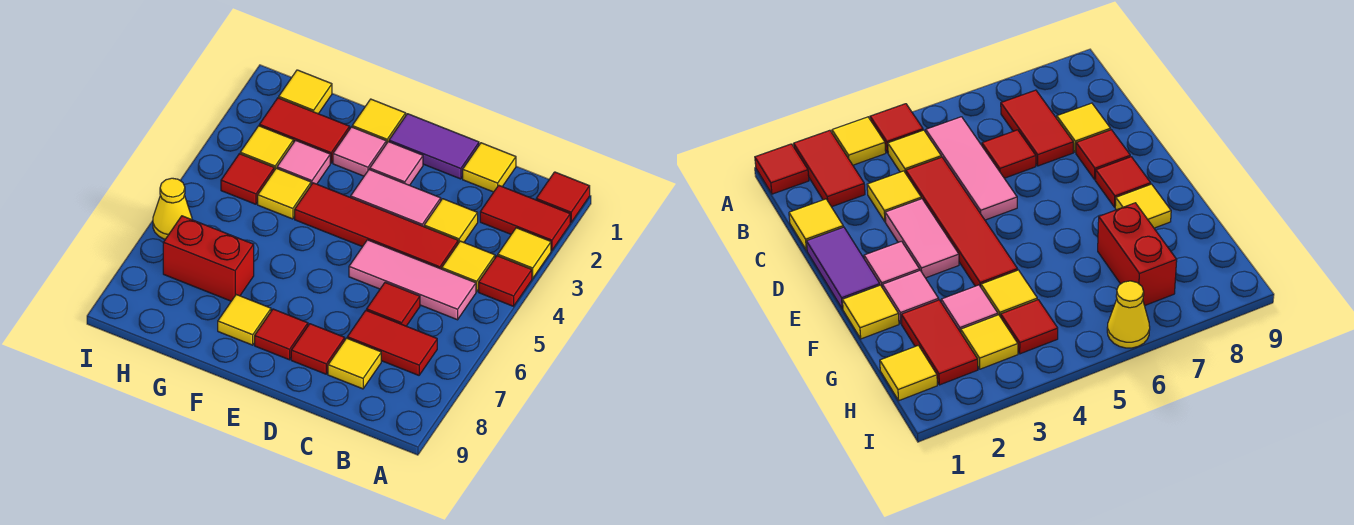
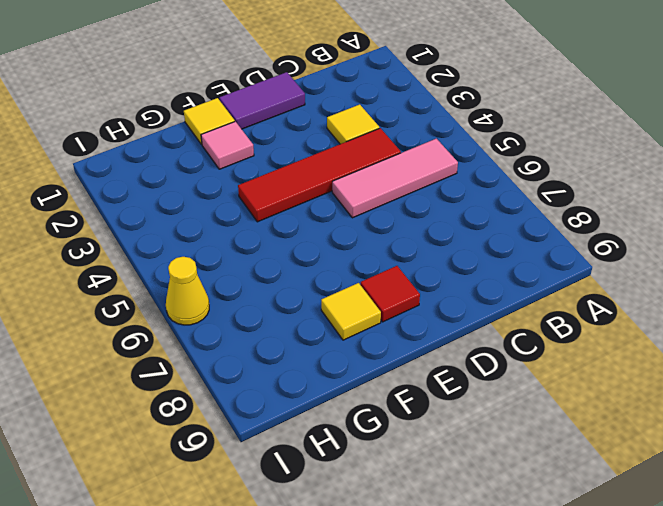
none -> red tile A1 level 1
none -> red tile A2:B2 level 1
none -> yellow tile A3 level 1

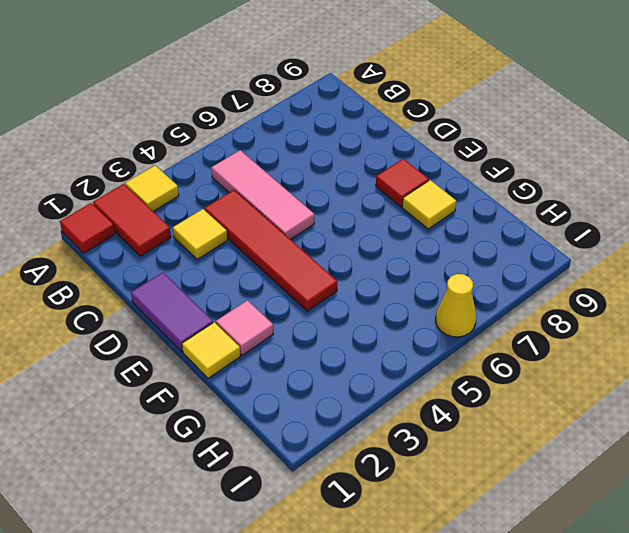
none -> red tile A4 level 1
none -> yellow tile B4 level 1
none -> red tile B7:C7 level 1

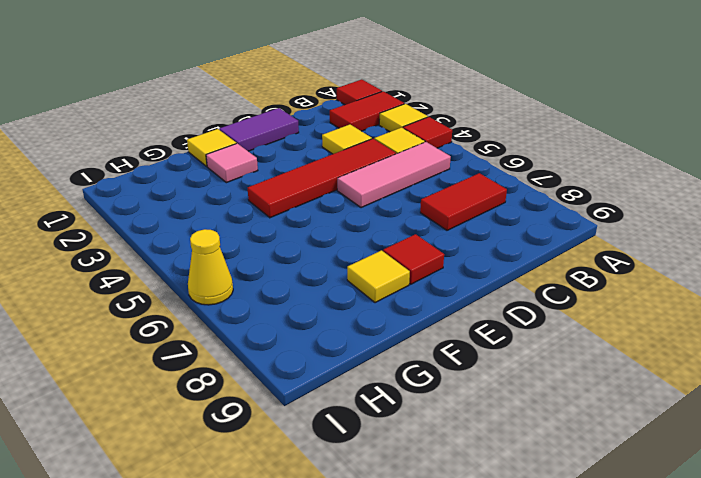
none -> yellow tile C1 level 1
none -> red tile C6 level 1
none -> yellow tile C8 level 1

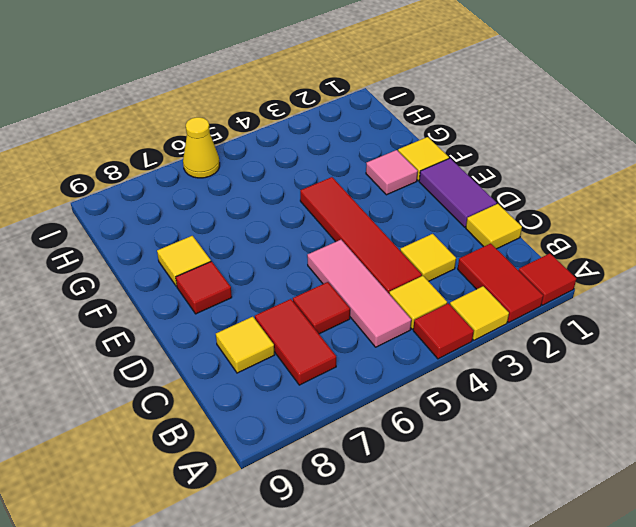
none -> pink tile D3:E3 level 1
none -> red tile D8 level 1
none -> pink tile E2 level 1

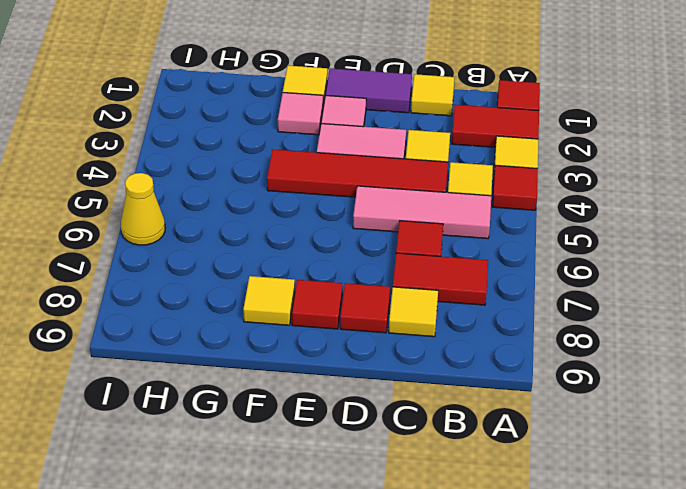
none -> red tile G2:H2 level 1
none -> pink tile G3 level 1
none -> yellow tile G4 level 1

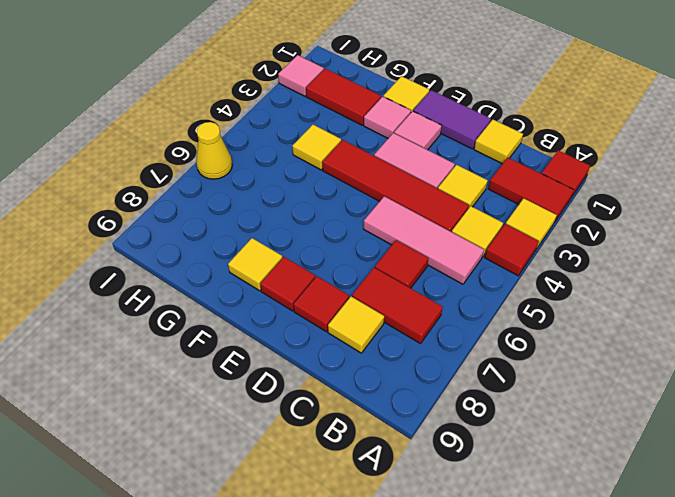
pink tile I2 level 1 -> pink tile G3 level 1
none -> red brick G7:H7 level 1
none -> yellow tile H1 level 1
none -> yellow tile H3 level 1

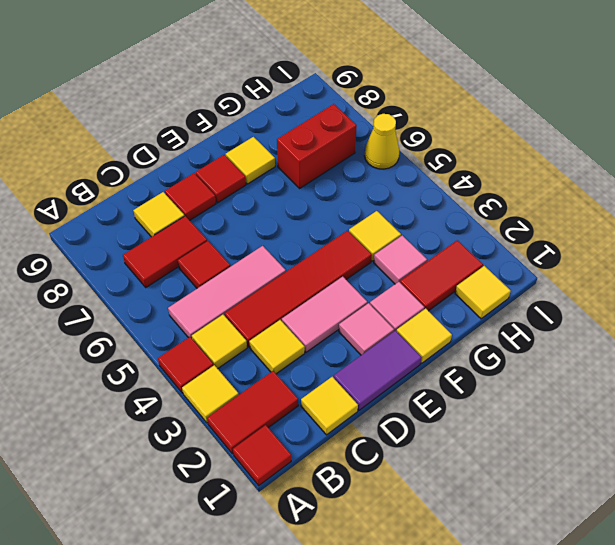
none -> yellow tile H3 level 1
none -> red tile H4 level 1

